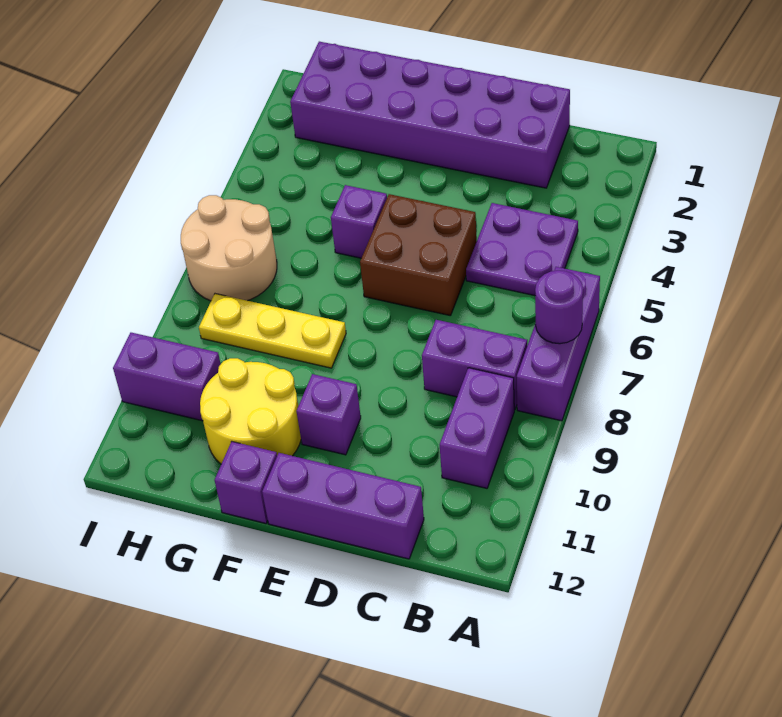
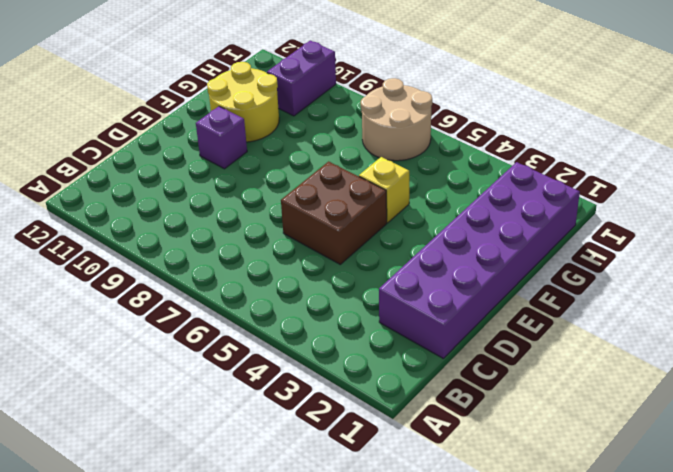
yellow brick F5 level 1 -> purple brick F5 level 1
none -> purple brick A6:A8 level 1
none -> purple plate B4:C5 level 1
none -> purple brick B8:C8 level 1

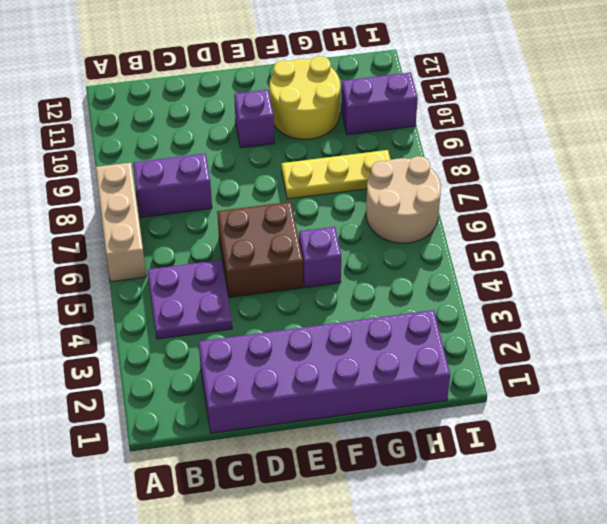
tan brick A6:A8 level 1 -> purple brick A6:A8 level 1
none -> purple brick B9:B10 level 1
none -> purple brick C12:E12 level 1
none -> purple brick F12 level 1

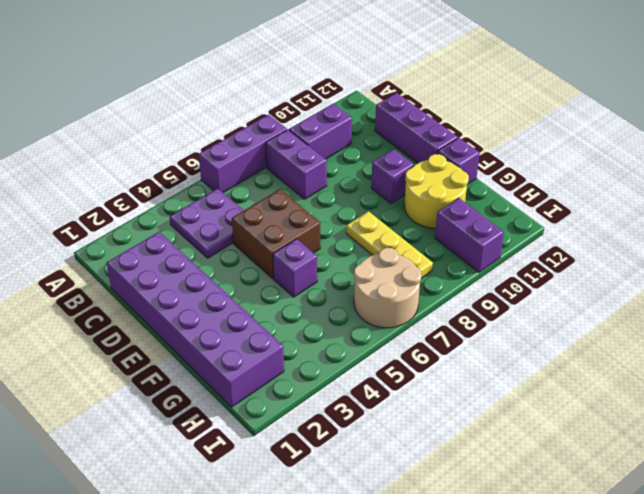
none -> purple round brick A7 level 2

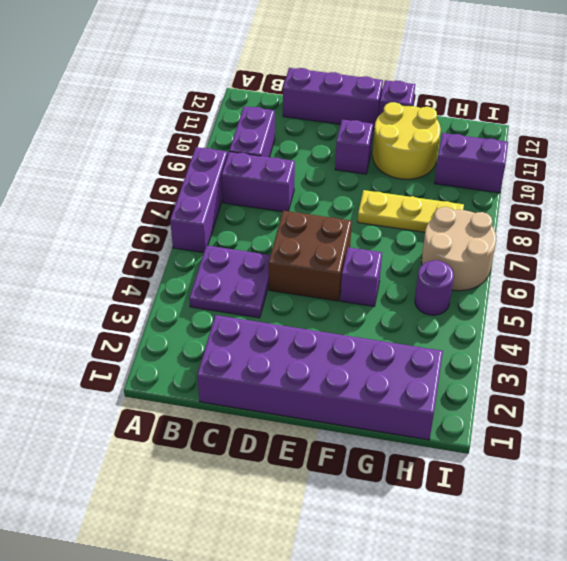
purple round brick H5 level 1 -> purple round brick A7 level 2

